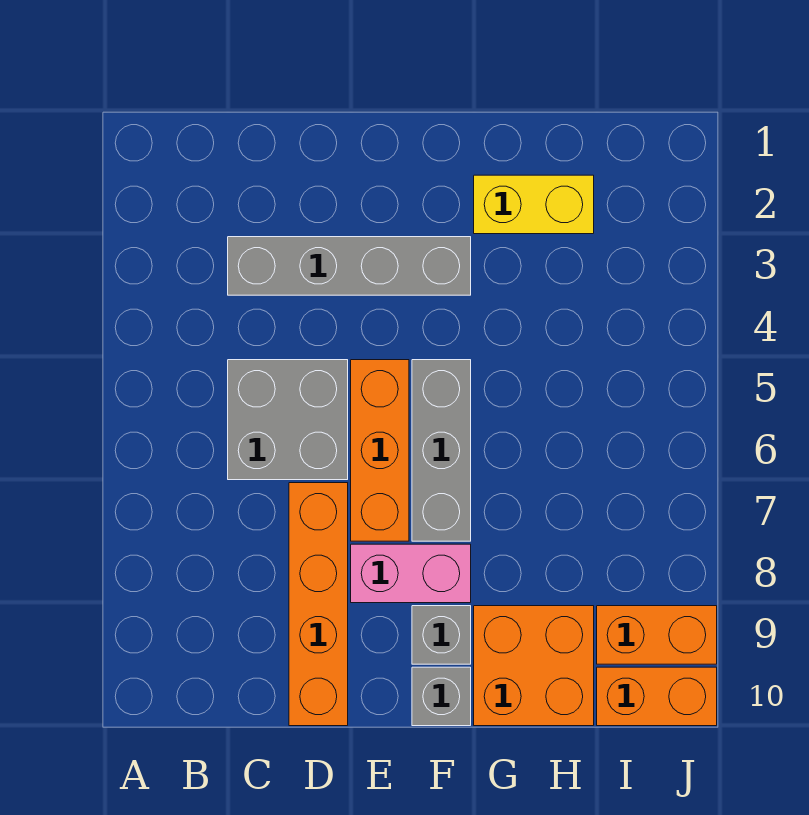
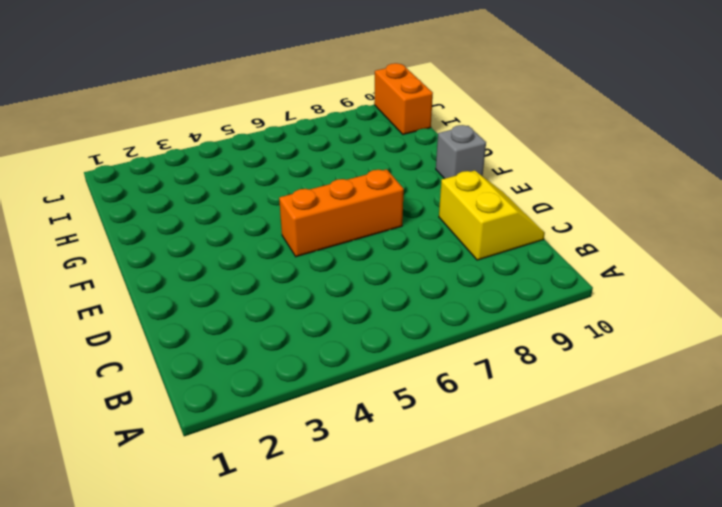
yellow slope C9:D10 level 1 top 9 -> orange brick D7:D10 level 1
none -> grey brick C3:F3 level 1
none -> grey brick C5:D6 level 1
none -> pink brick E8:F8 level 1

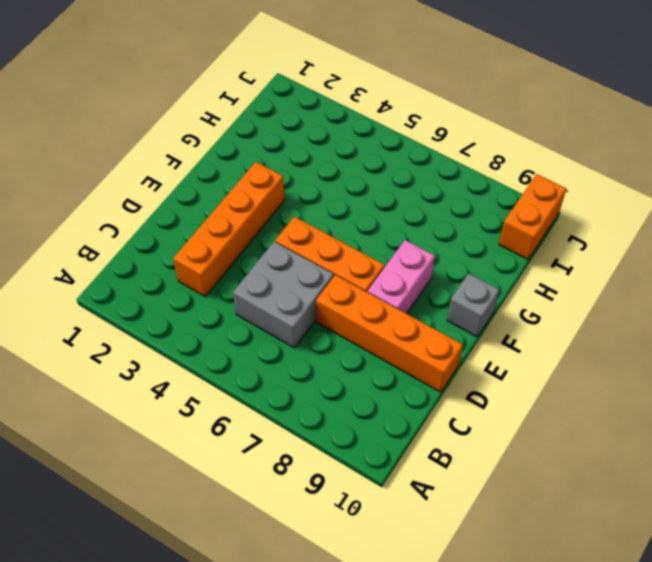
orange brick C3:F3 level 1 -> grey brick C3:F3 level 1
none -> grey brick F5:F7 level 1
none -> grey brick F9 level 1
none -> yellow brick G2:H2 level 1

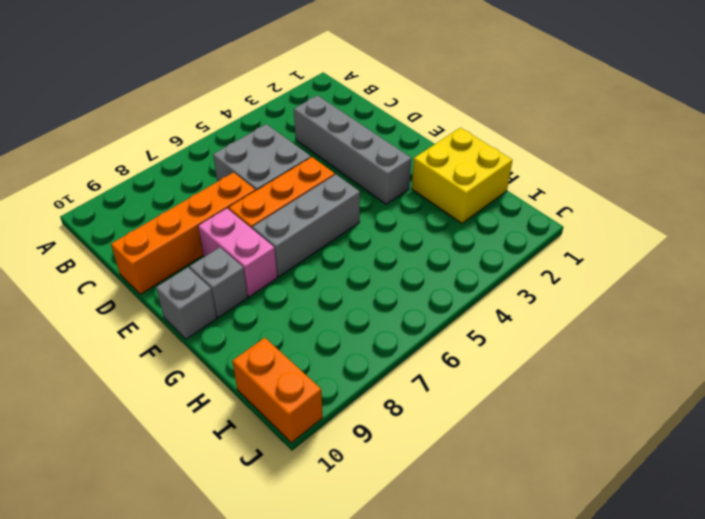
yellow brick G1:H2 level 1 -> yellow brick G2:H2 level 1
none -> orange brick G9:H10 level 1
none -> orange brick I9:J9 level 1

